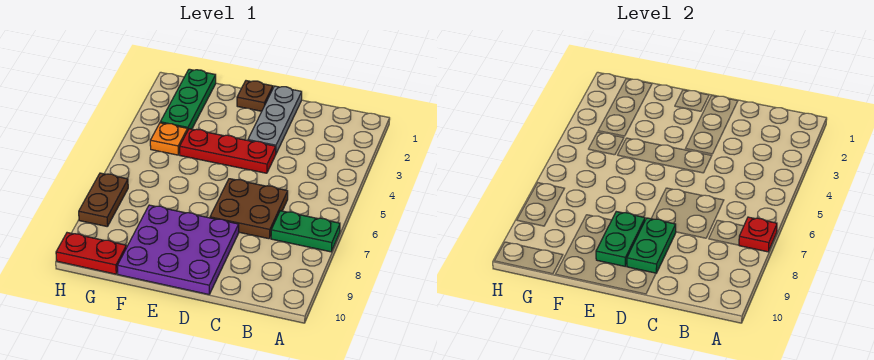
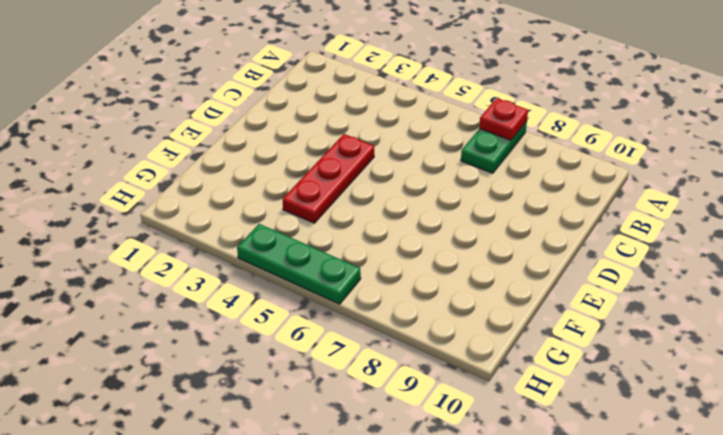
green plate H4:H6 level 1 -> green plate G1:G3 level 1
none -> brown plate C6:D7 level 1
none -> grey plate D1:D3 level 1
none -> purple plate D8:F10 level 1

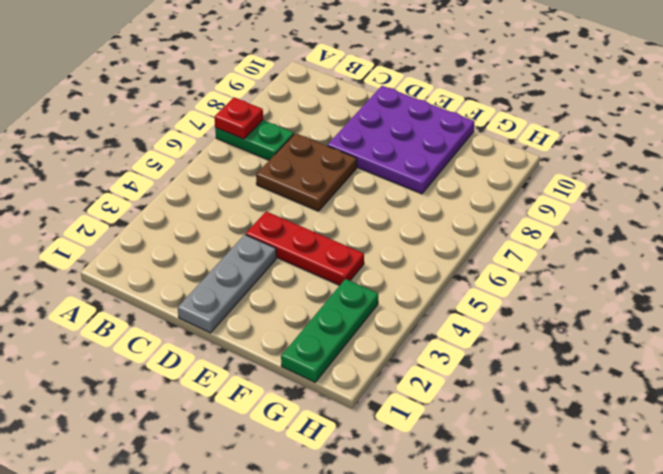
none -> brown plate E1 level 1
none -> orange plate G4 level 1
none -> red plate G10:H10 level 1

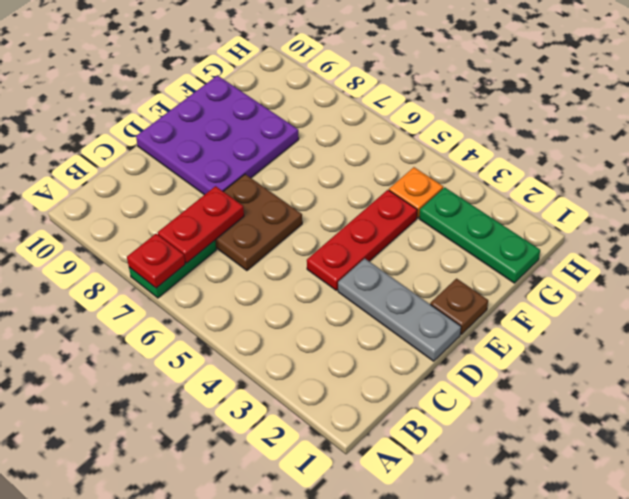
red plate B7:C7 level 2 -> red plate G10:H10 level 1
none -> brown plate H7:H8 level 1
none -> green plate D8:D9 level 2
none -> green plate E8:E9 level 2

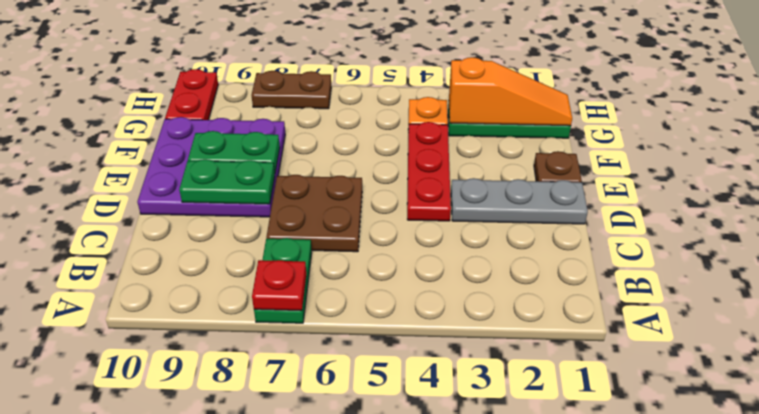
orange slope G1:G3 level 2 top 3 -> none

